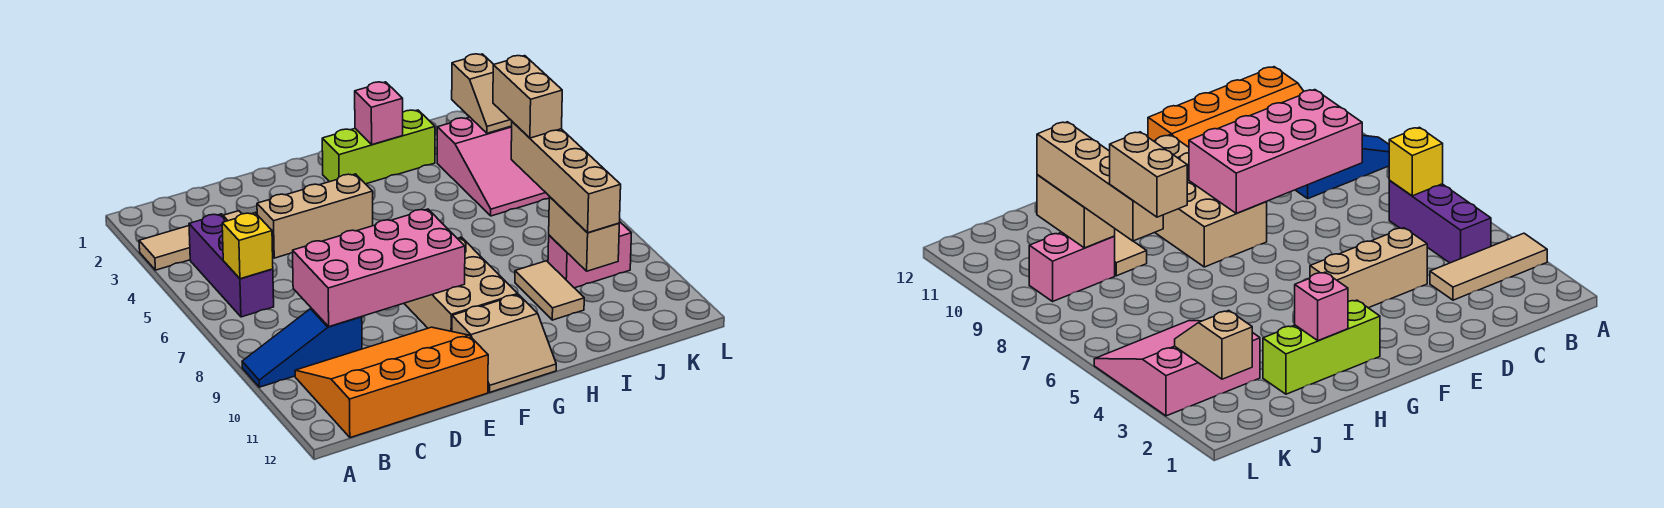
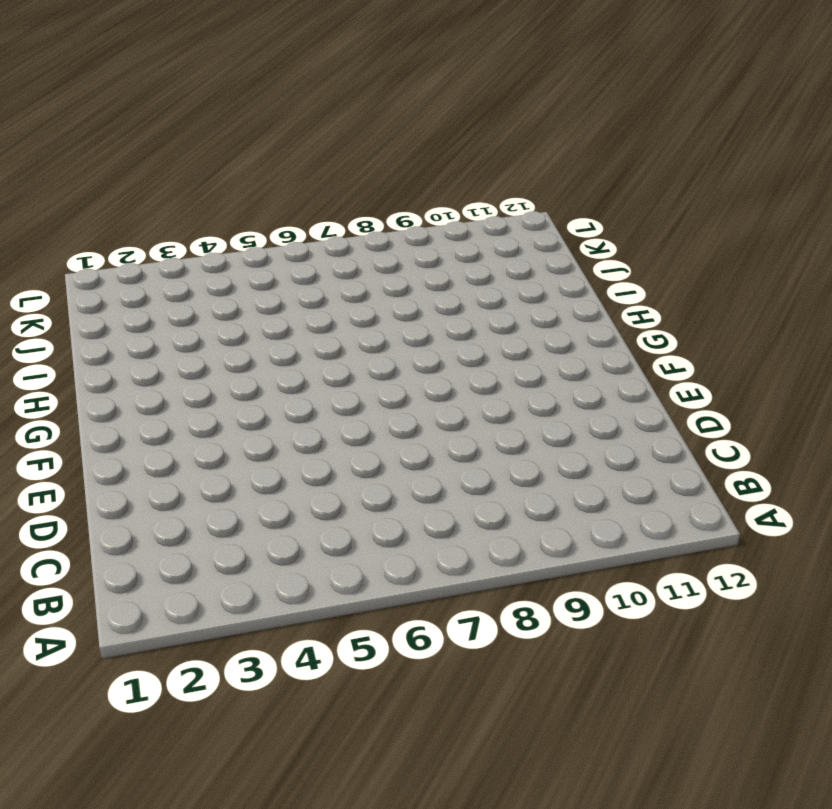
none -> tan tile A3:C3 level 1
none -> blue slope A9:C9 level 1 top C
none -> purple brick B4:B6 level 1

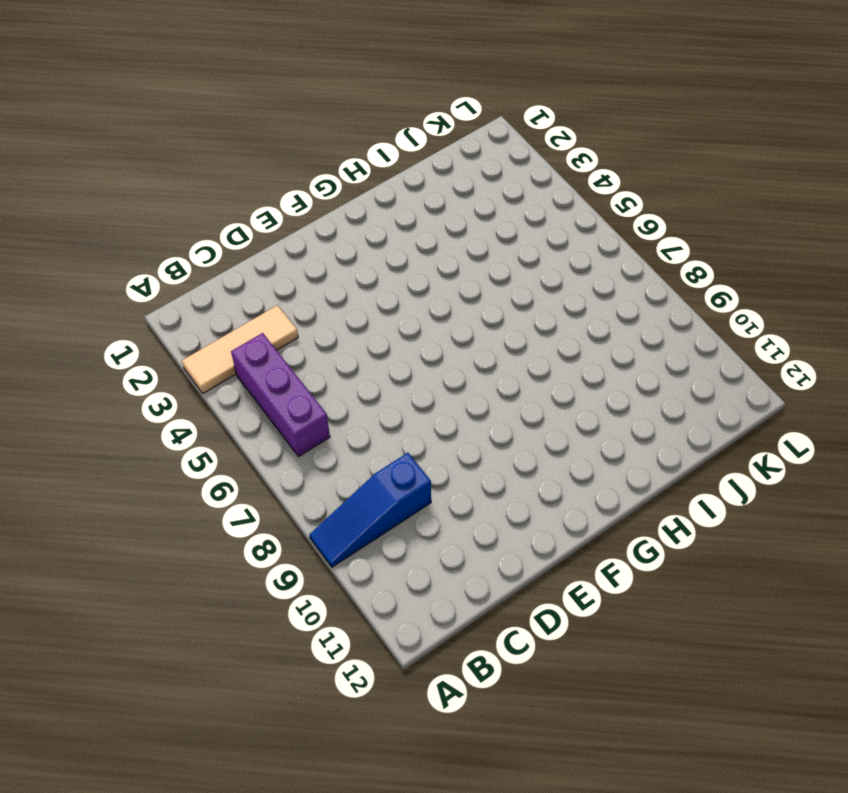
none -> orange slope B10:E12 level 1 top 12
none -> tan brick D4:F4 level 1
none -> tan brick F8:G10 level 1

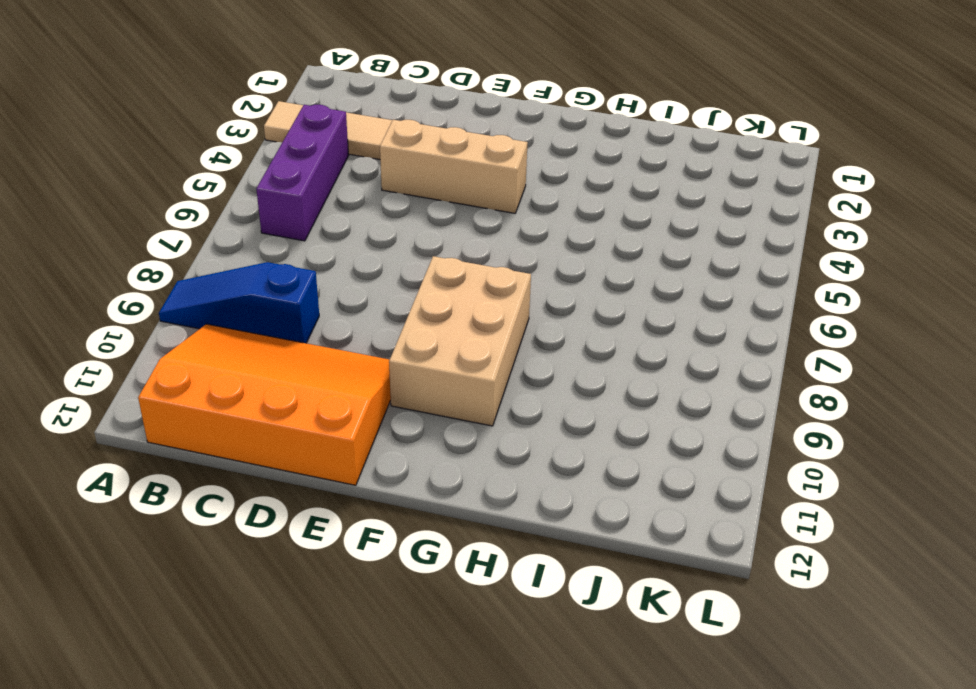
none -> tan slope F11:G12 level 1 top 11
none -> lime brick G2:I2 level 1
none -> tan tile I9:I10 level 1

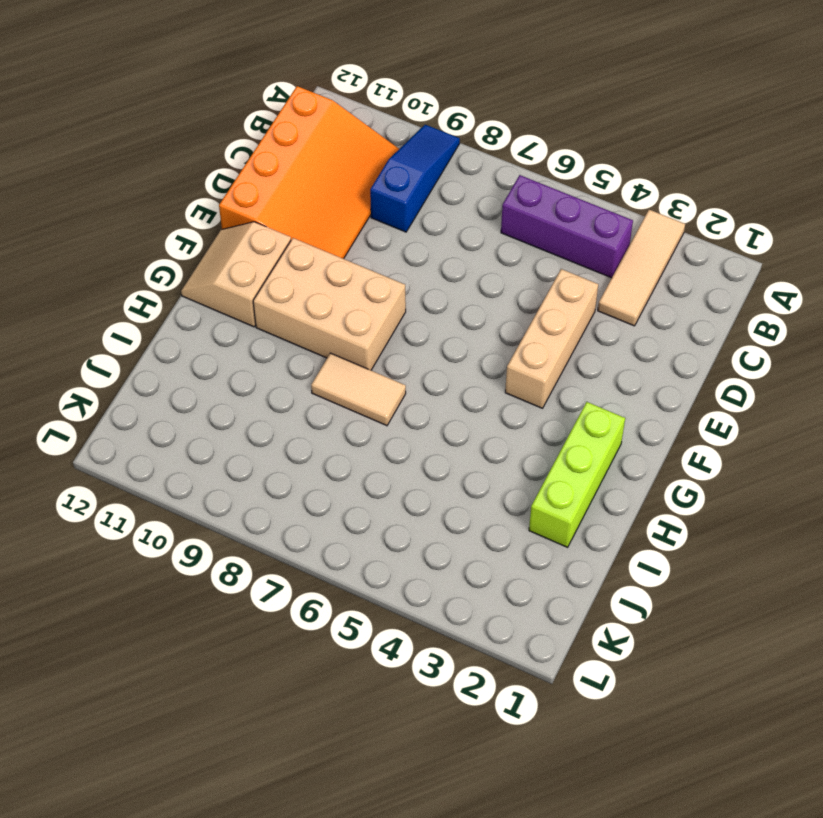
tan tile H7:H8 level 1 -> tan tile I9:I10 level 1
none -> pink slope J3:L5 level 1 top 3
none -> pink brick J9:K9 level 1
none -> yellow brick B6 level 2

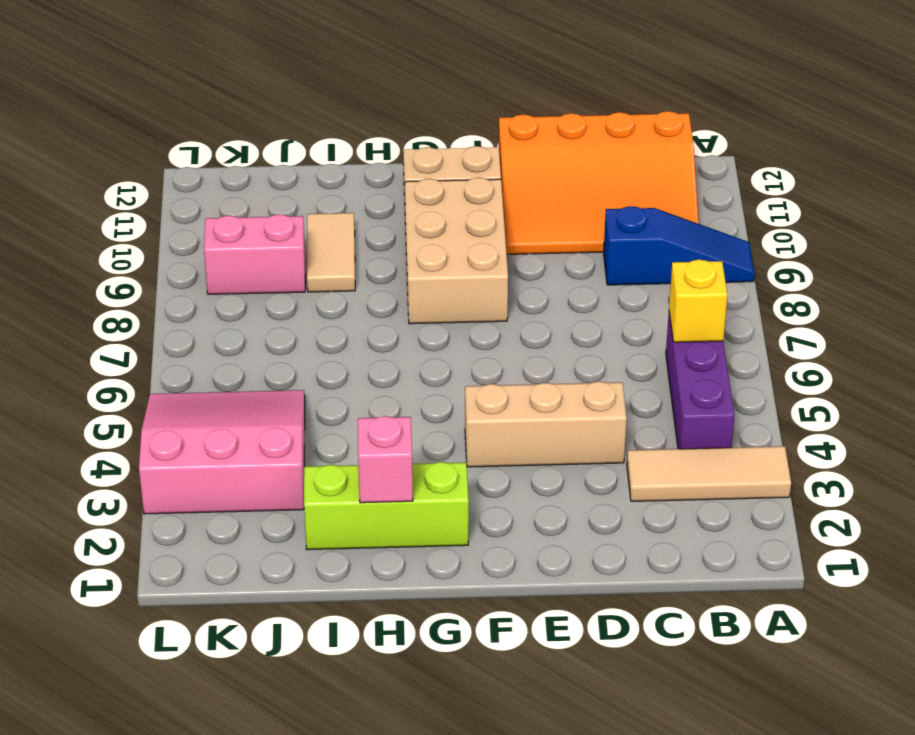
none -> pink brick C8:F9 level 2
none -> tan brick J9:J10 level 2
none -> tan slope K2:K3 level 2 top 2

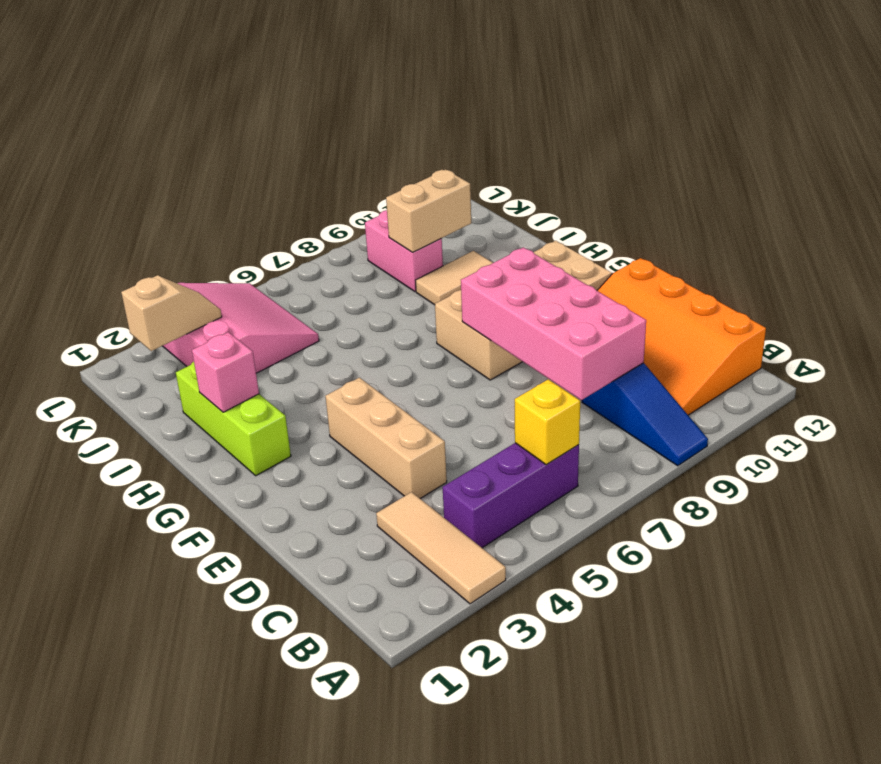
none -> tan brick J7:J10 level 3
none -> tan brick J6:J7 level 4

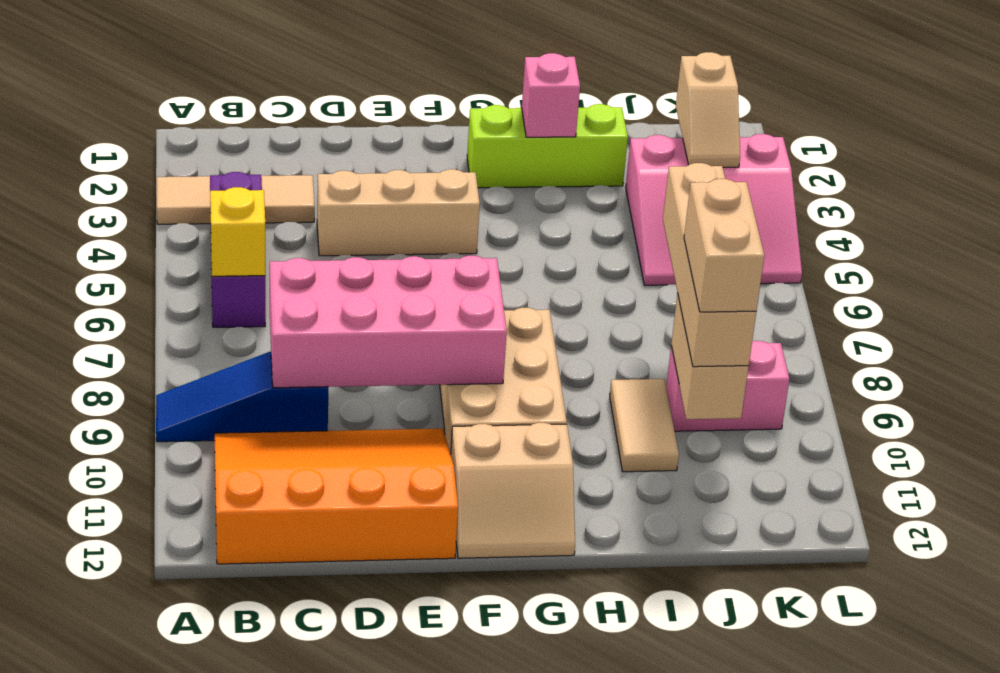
tan brick J9:J10 level 4 -> tan brick J6:J7 level 4

